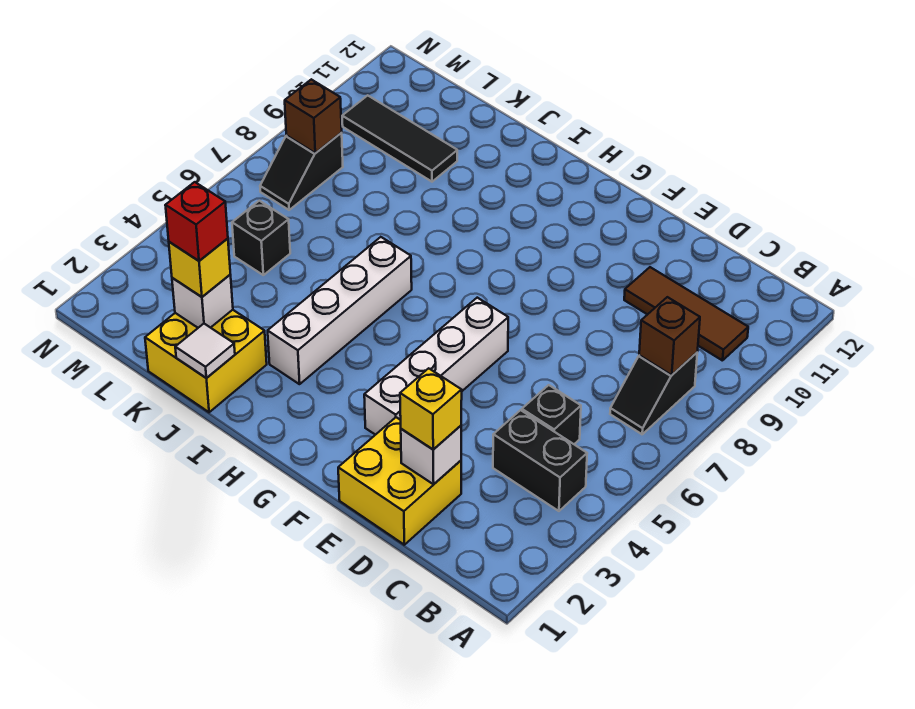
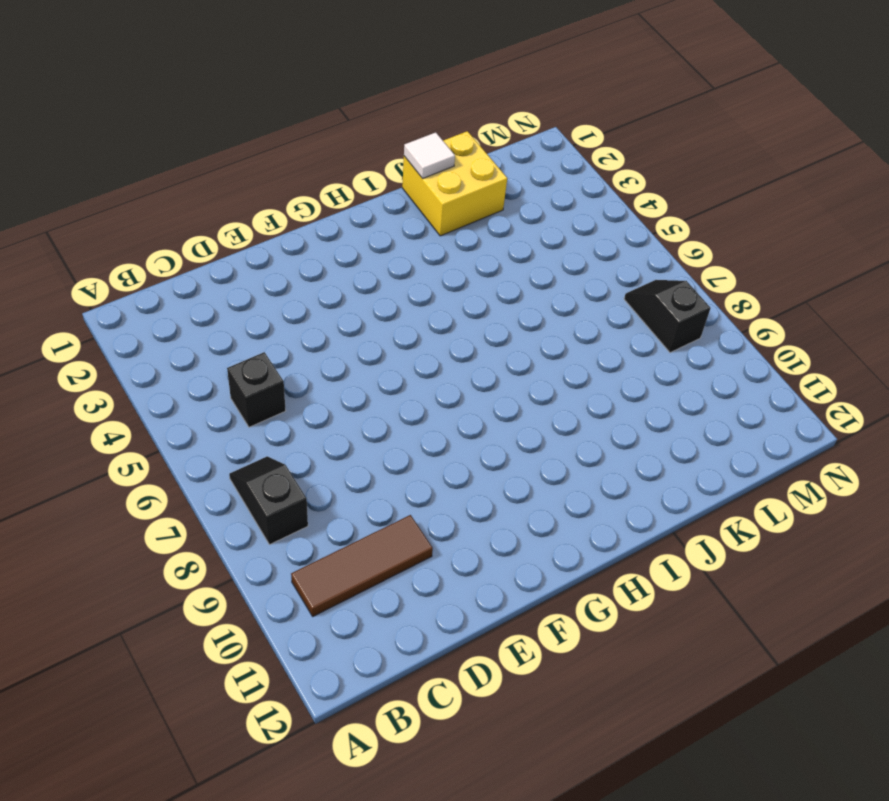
none -> black brick B4:C4 level 1
none -> yellow brick D1:E2 level 1
none -> white brick F3:F6 level 1

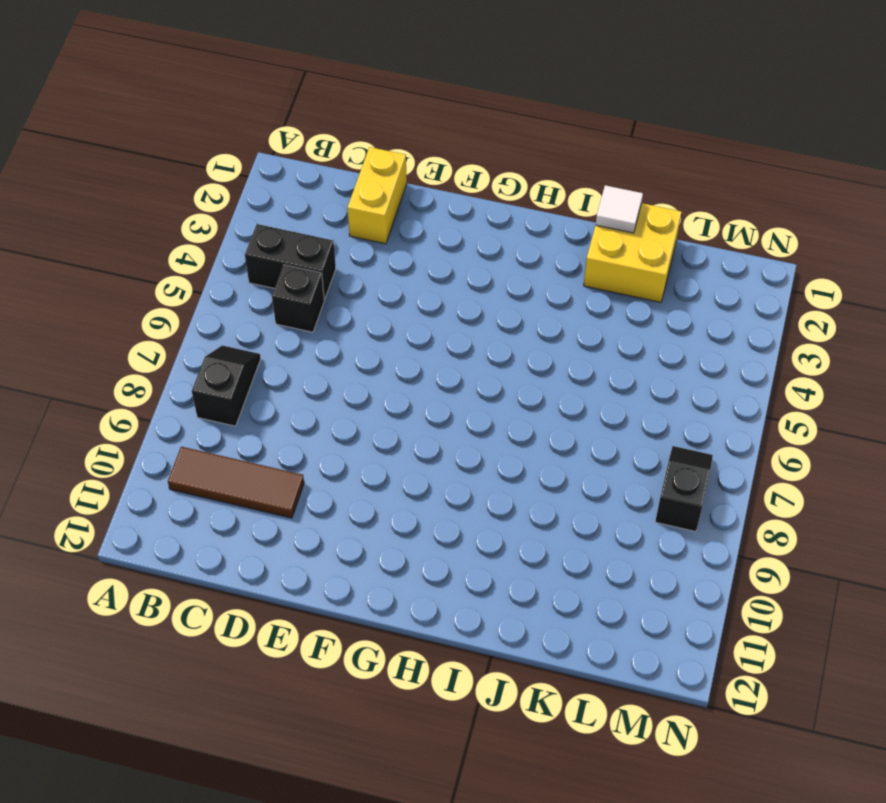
yellow brick D1:D2 level 1 -> yellow brick D1:E2 level 1
none -> white brick F3:F6 level 1
none -> white brick I3:I6 level 1
none -> black tile K10:M10 level 1

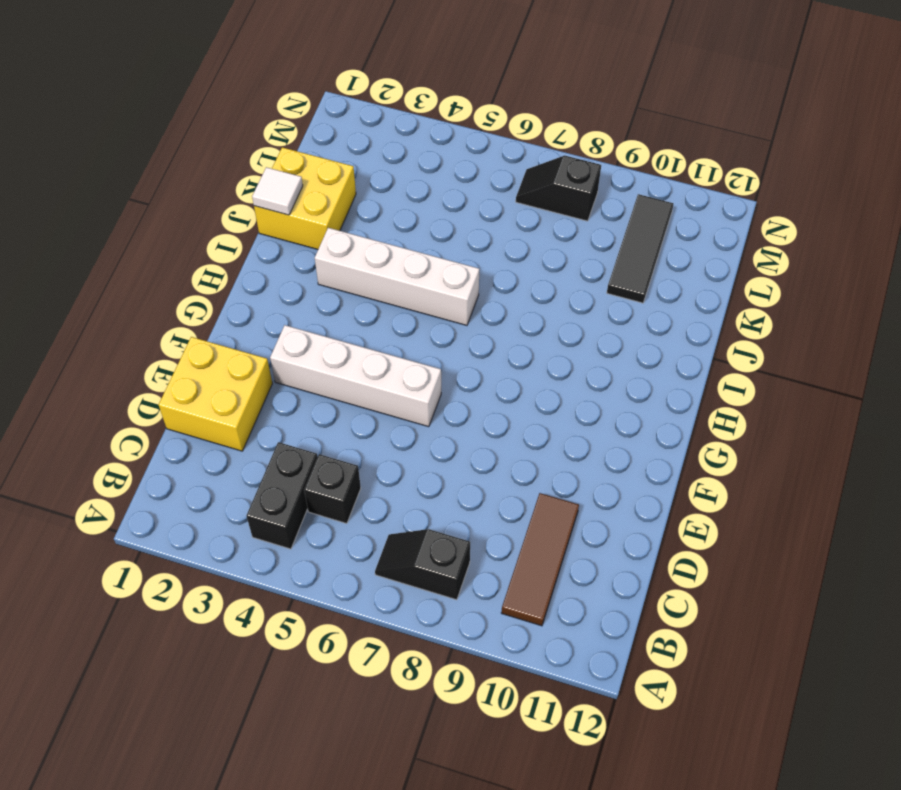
none -> black brick L5 level 1
none -> brown brick B8 level 2
none -> white brick D2 level 2

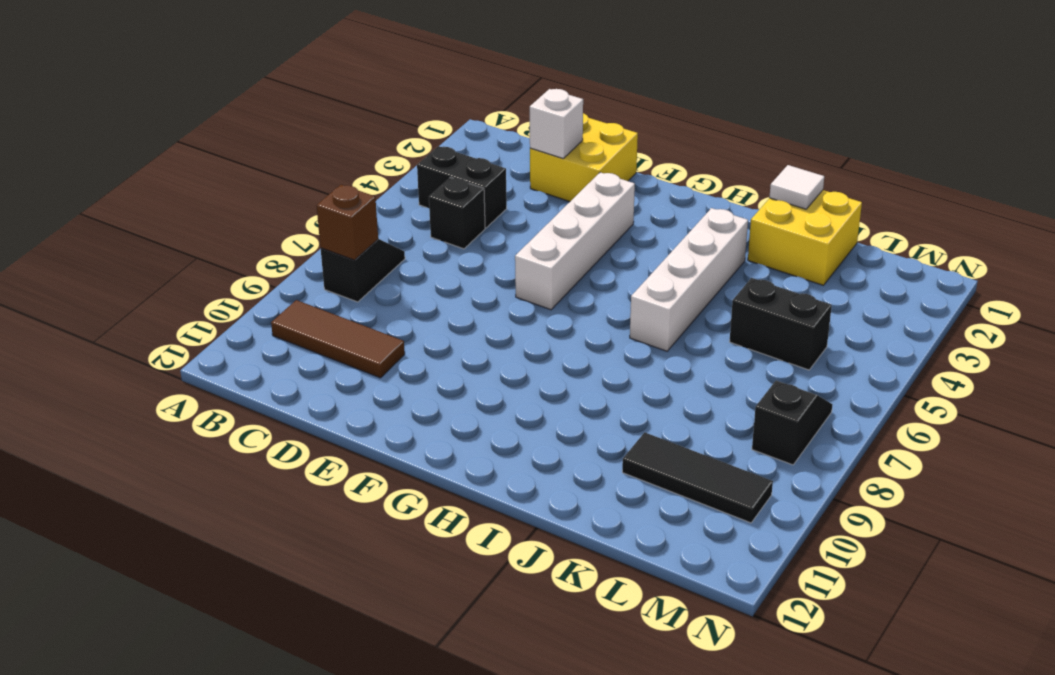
black brick K5:L5 level 1 -> black brick L5 level 1
none -> white brick K2 level 2
none -> brown brick M8 level 2
none -> yellow brick D2 level 3

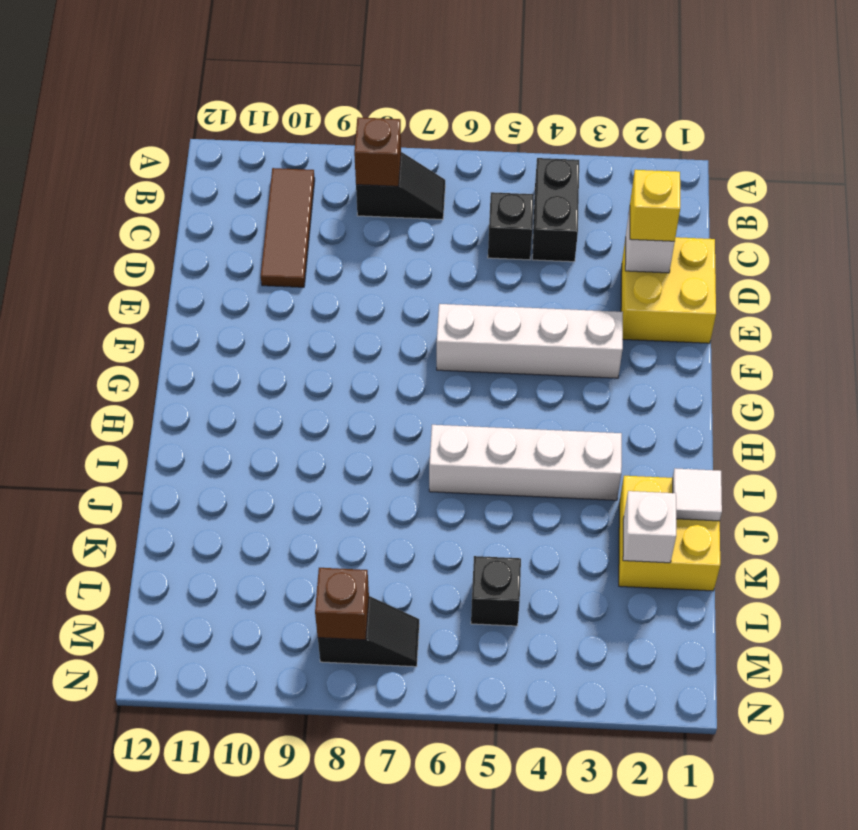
none -> black tile K10:M10 level 1
none -> yellow brick K2 level 3
none -> red brick K2 level 4

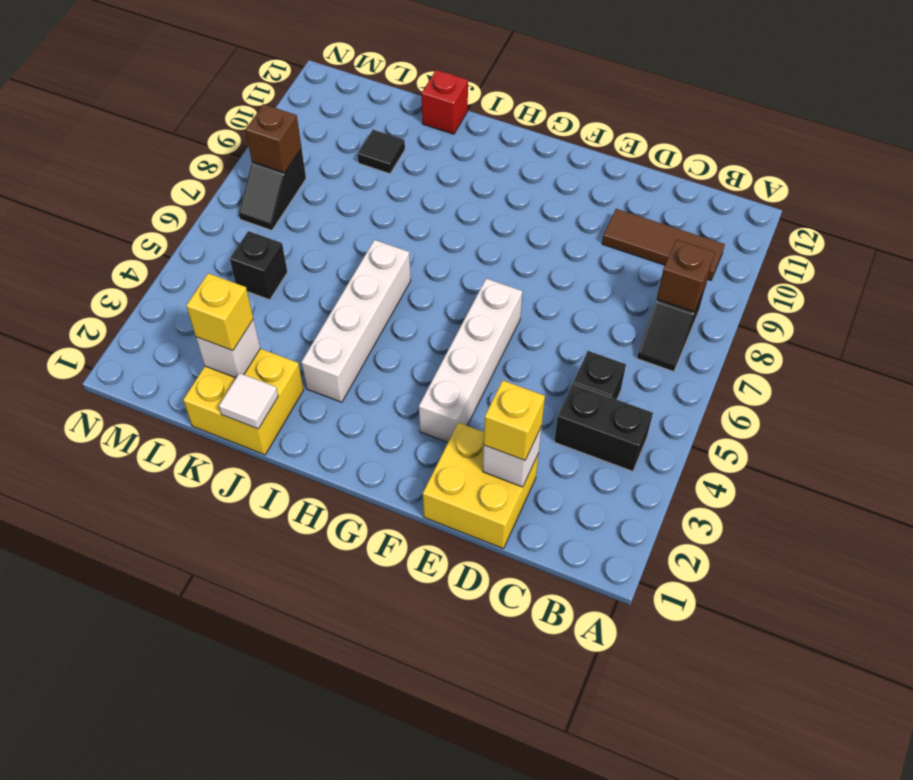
red brick J12 level 1 -> red brick K2 level 4
black tile K10 level 1 -> black tile K10:M10 level 1

